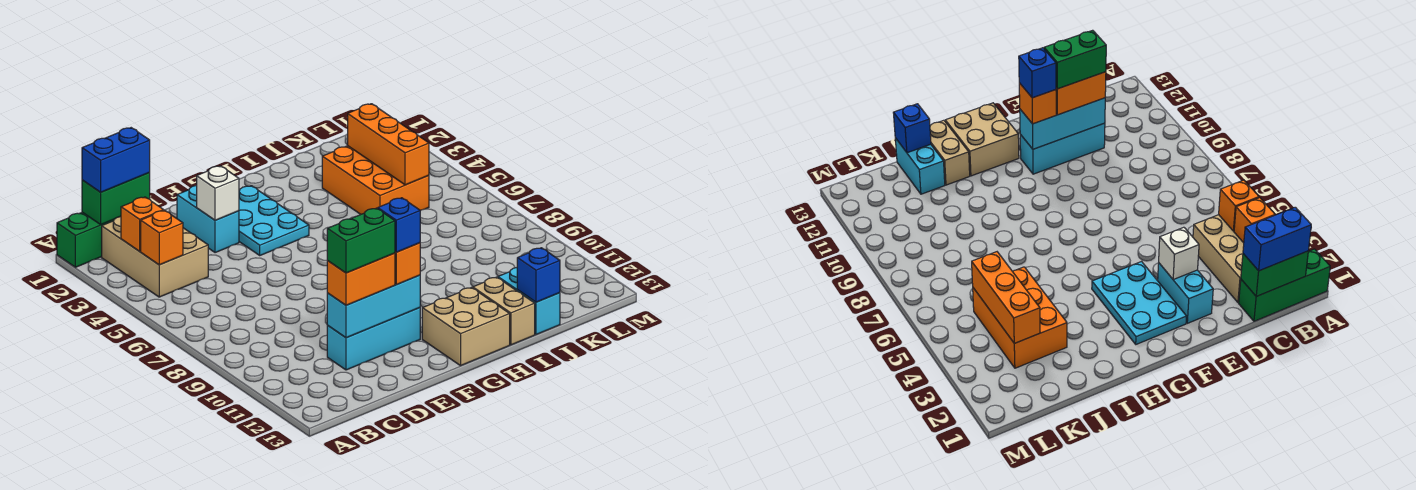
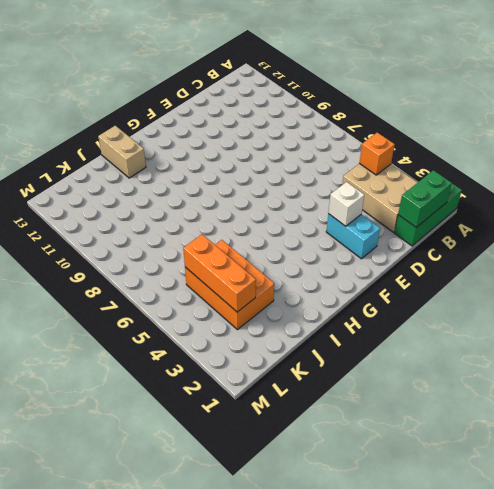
none -> cyan brick D11:F11 level 1
none -> cyan plate F2:G4 level 1
none -> tan brick G12:H13 level 1

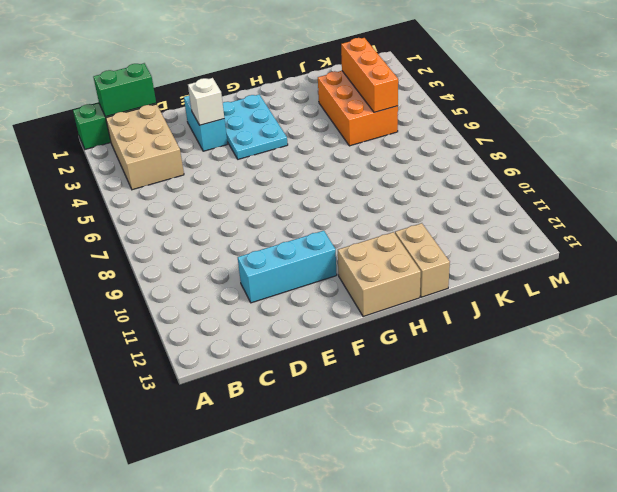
none -> cyan brick J12:J13 level 1
none -> orange brick B3 level 2
none -> orange brick B4 level 2

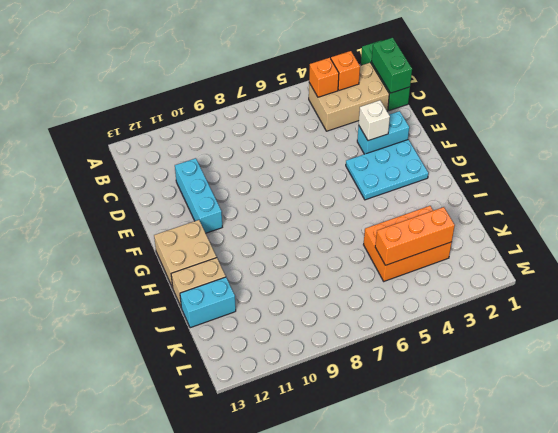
none -> cyan brick D11:F11 level 2
none -> blue brick J13 level 2
none -> blue brick B1:C1 level 3

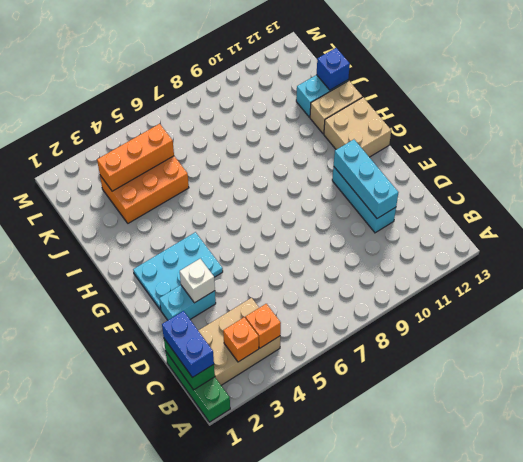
none -> orange brick D11:E11 level 3
none -> orange brick F11 level 3
none -> green brick D11:E11 level 4

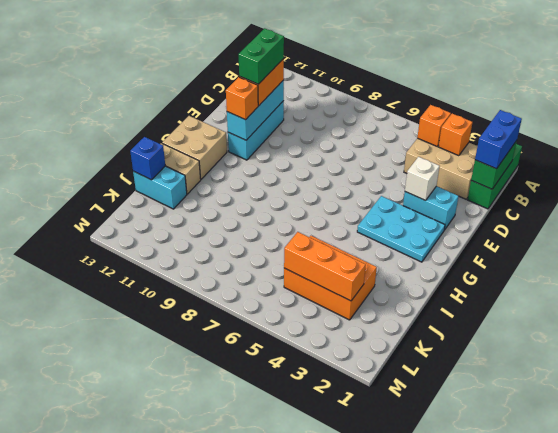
none -> blue brick F11 level 4

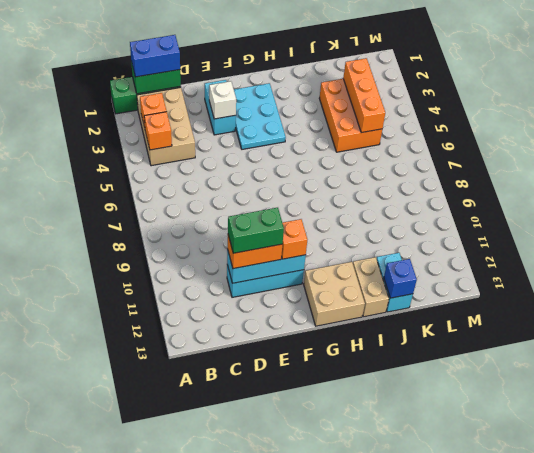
none -> blue brick F11 level 4

